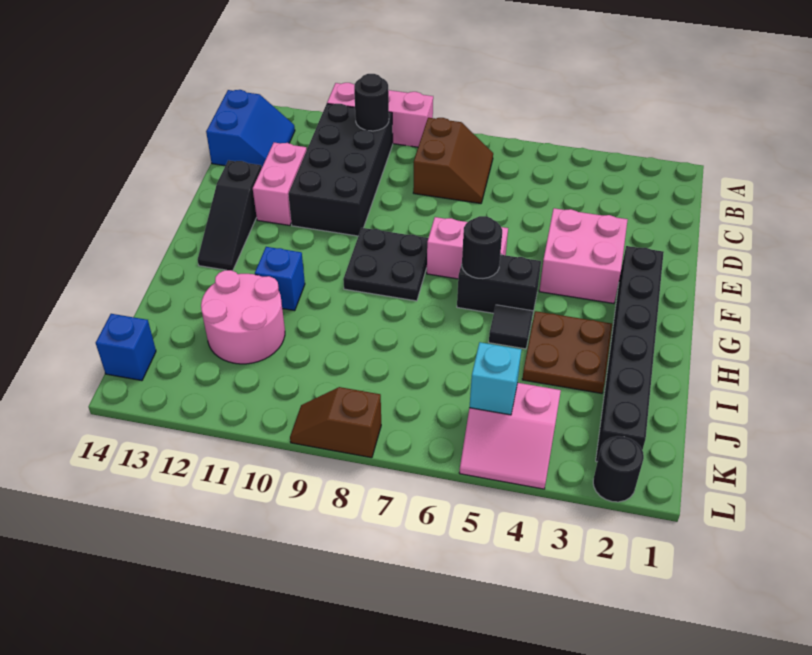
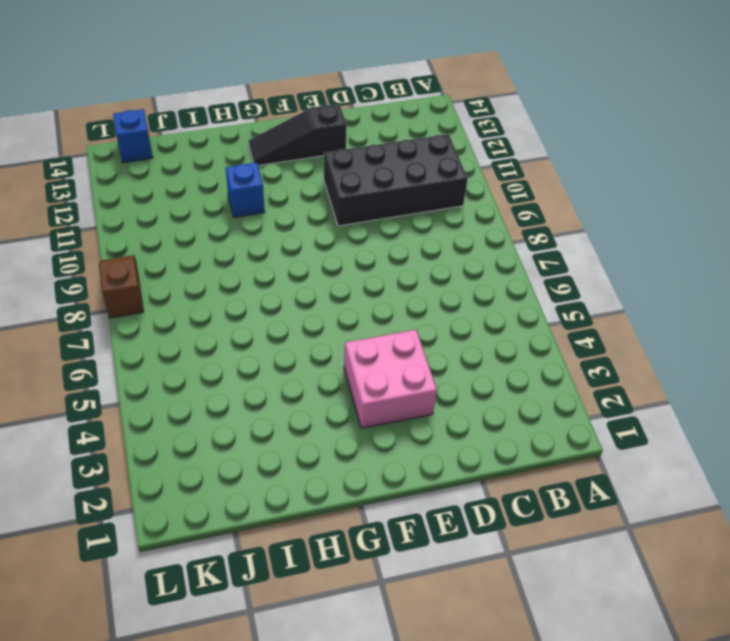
none -> pink brick A9:A11 level 1
none -> brown slope B7:C8 level 1 top 8
none -> blue slope B13:C14 level 1 top 14

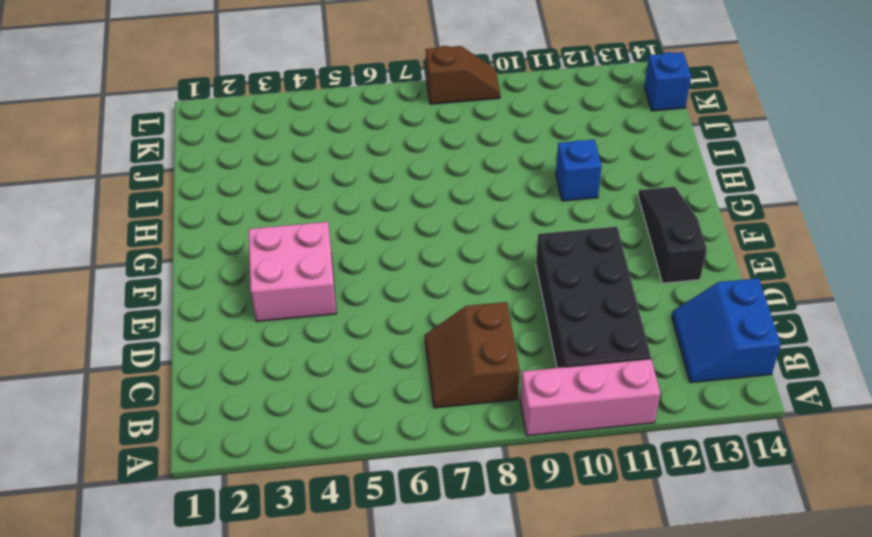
none -> pink brick D12:E12 level 1
none -> black brick F2:K2 level 1
none -> pink brick F6:F7 level 1

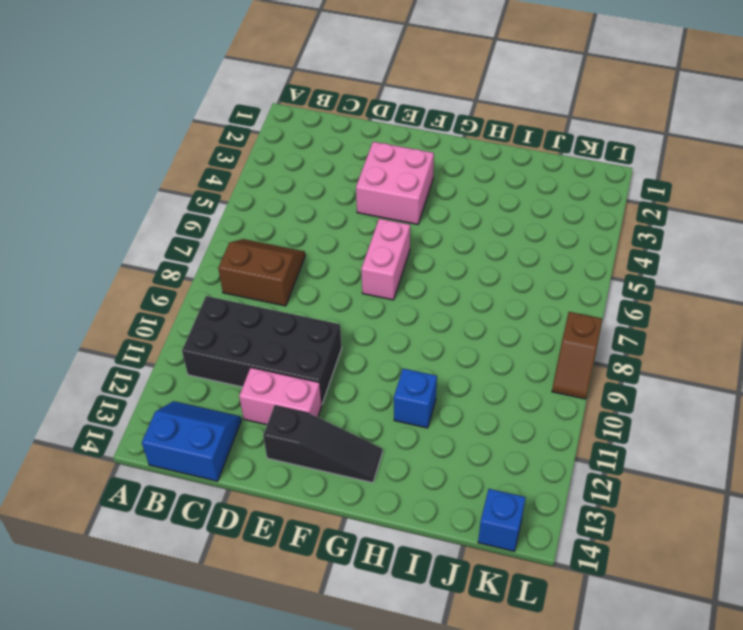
none -> pink brick A9:A11 level 1
none -> black brick F2:K2 level 1
none -> black plate F8:G9 level 1

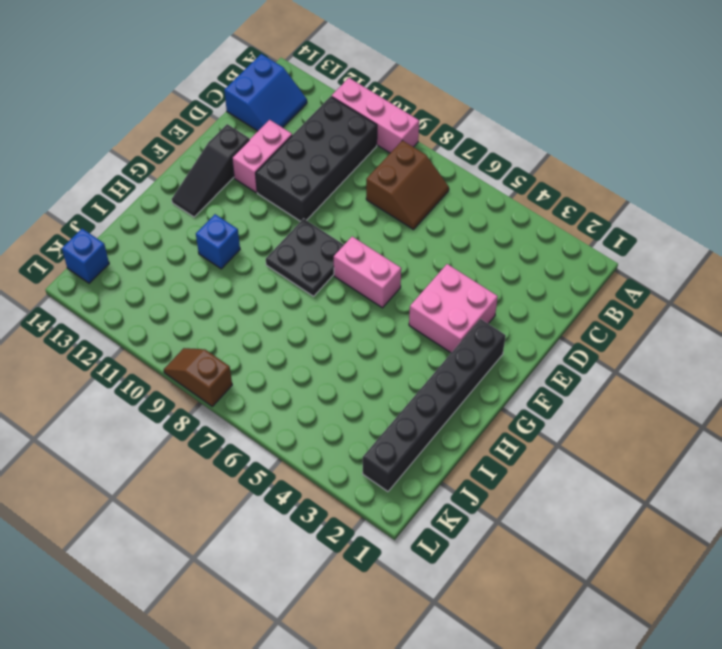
none -> black brick G5:G6 level 1
none -> brown plate H3:I4 level 1
none -> black tile H5 level 1

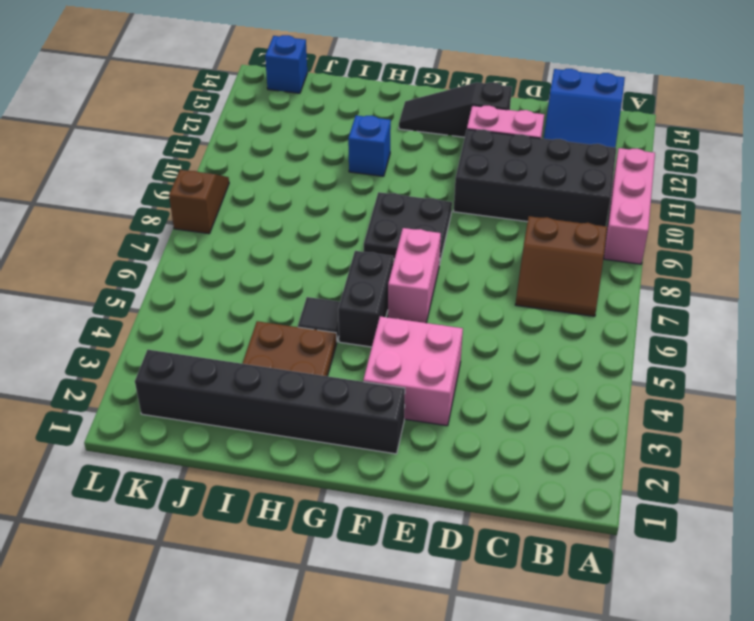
none -> pink round brick I11:J12 level 1
none -> pink slope K4:L5 level 1 top K
none -> black round brick L2 level 1

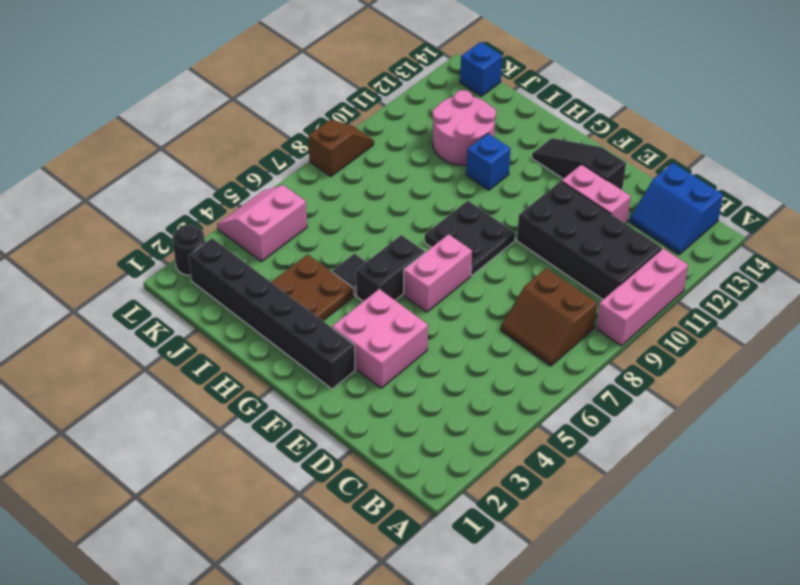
none -> black round brick B10 level 2
none -> black round brick G6 level 2
none -> cyan brick K5 level 2

